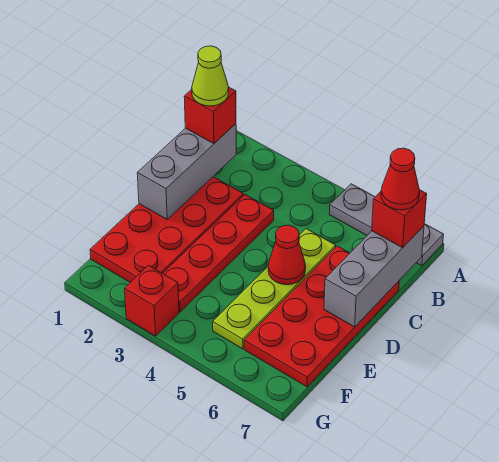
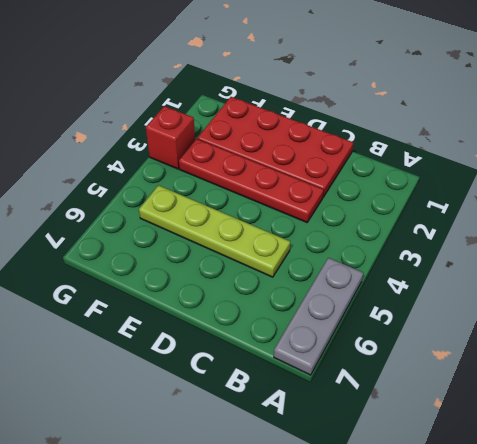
none -> red plate C6:F7 level 1
none -> grey brick B1:D1 level 2
none -> grey brick B7:D7 level 2

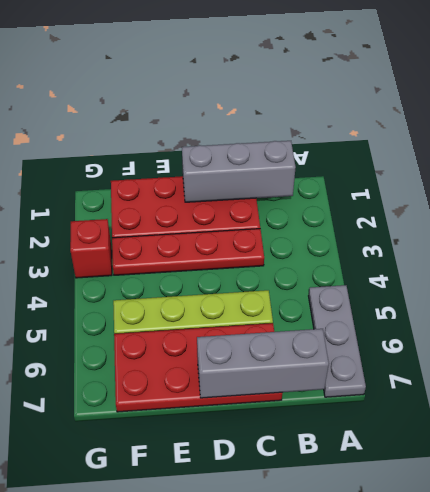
none -> red cone D5 level 2
none -> red brick B1 level 3
none -> red brick B7 level 3

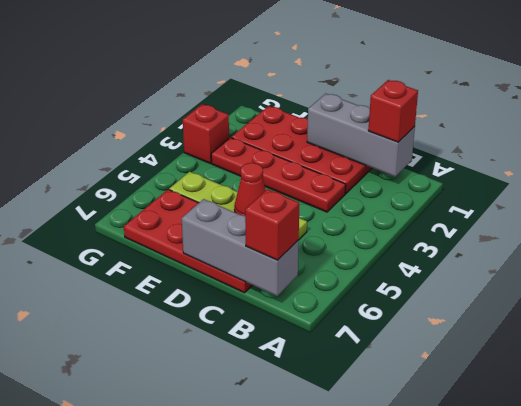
none -> grey plate A5:A7 level 1
none -> lime cone B1 level 4
none -> red cone B7 level 4

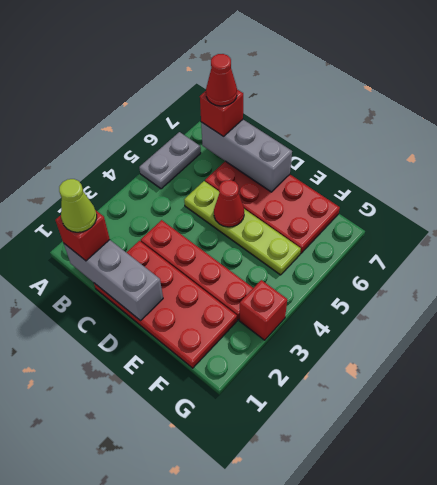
grey plate A5:A6 level 1 -> grey plate A5:A7 level 1

